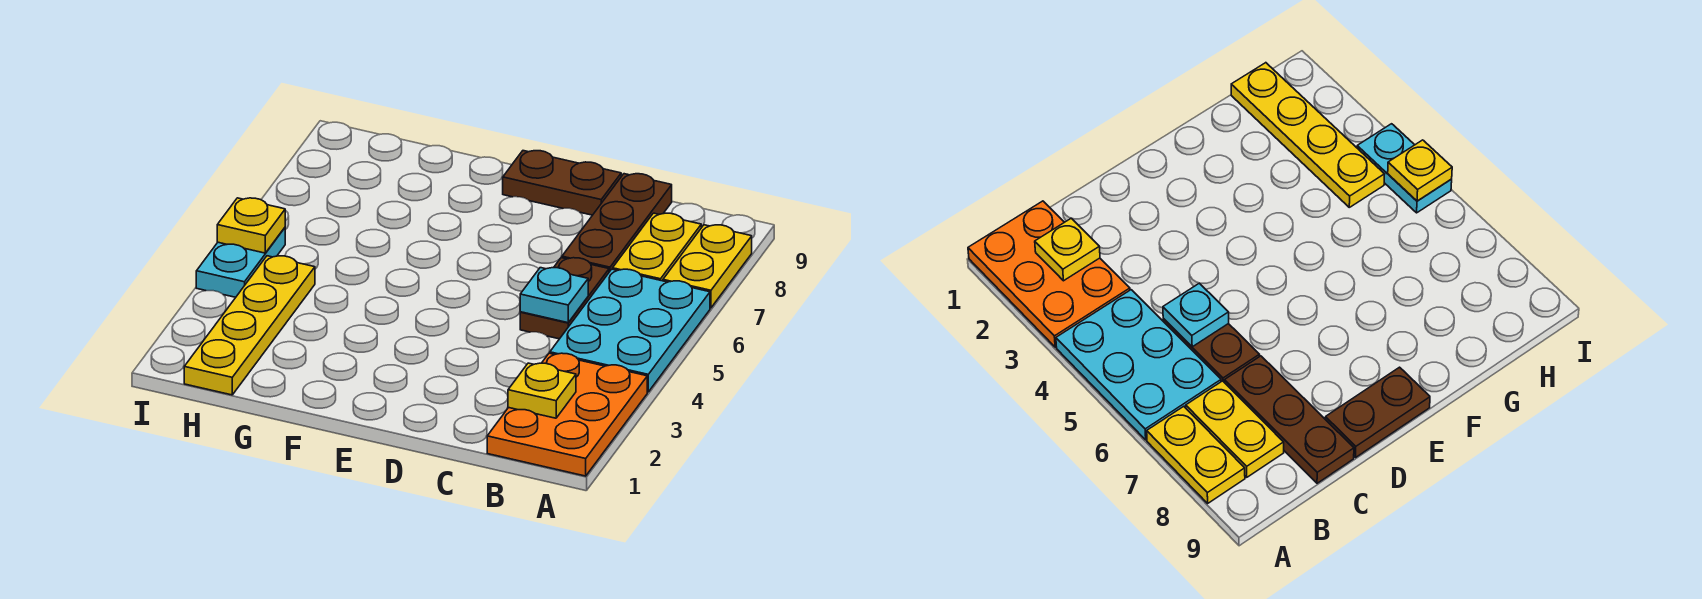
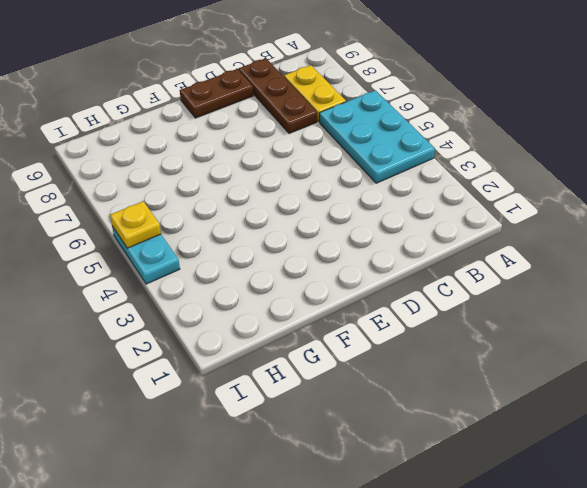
none -> orange plate A1:B3 level 1
none -> yellow plate A7:A8 level 1
none -> brown plate C5:C6 level 1

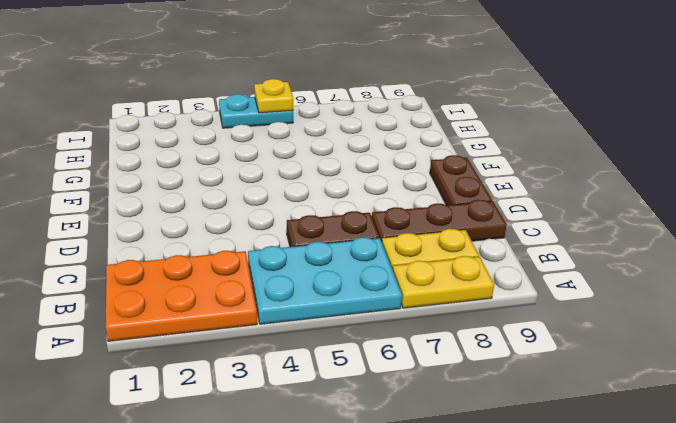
none -> yellow plate H1:H4 level 1
none -> yellow plate B2 level 2
none -> cyan plate C5 level 2

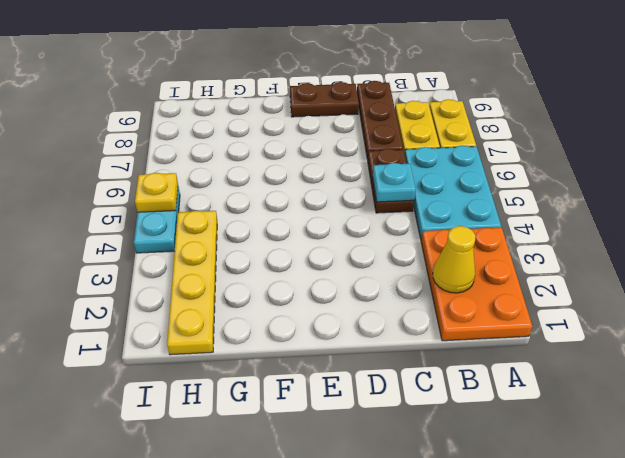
yellow cone B2 level 2 -> yellow plate B2 level 2

